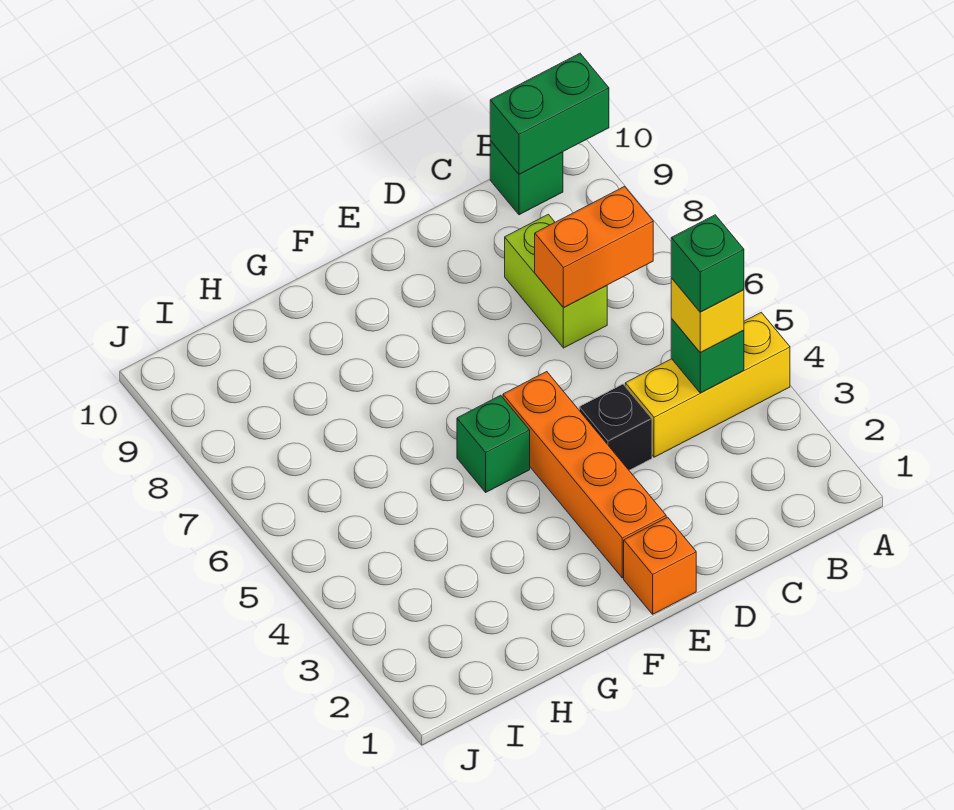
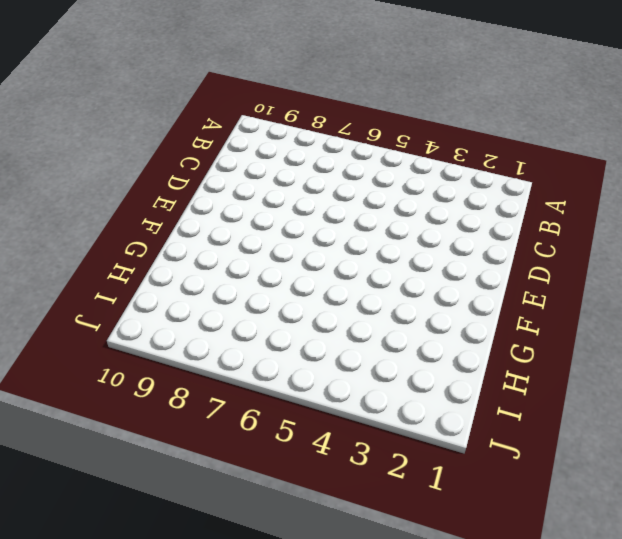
none -> yellow brick A4:C4 level 1
none -> green brick B10 level 1
none -> lime brick C7:C8 level 1

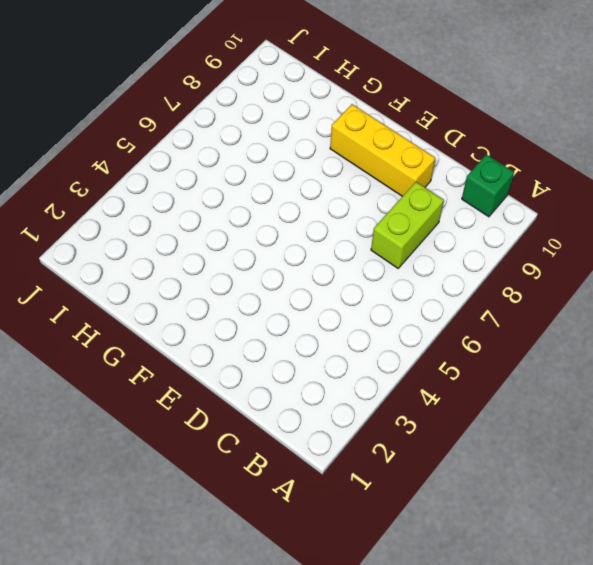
yellow brick D9:F9 level 1 -> yellow brick A4:C4 level 1
none -> black brick D4 level 1
none -> orange brick E1 level 1
none -> orange brick E2:E5 level 1

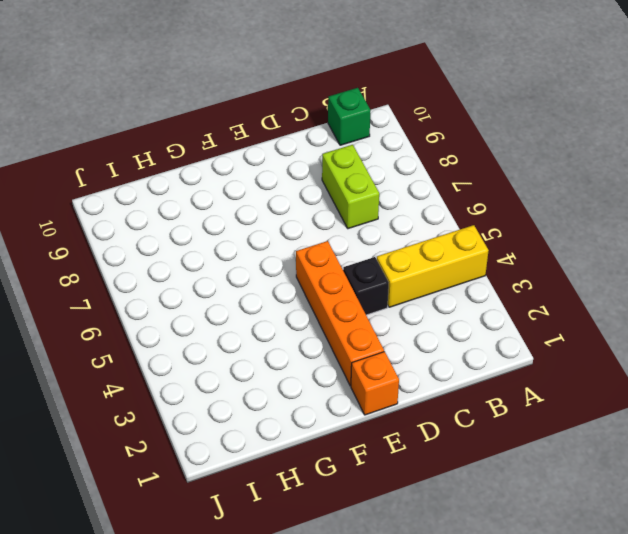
none -> green brick F5 level 1
none -> green brick A10:B10 level 2
none -> green brick B4 level 2

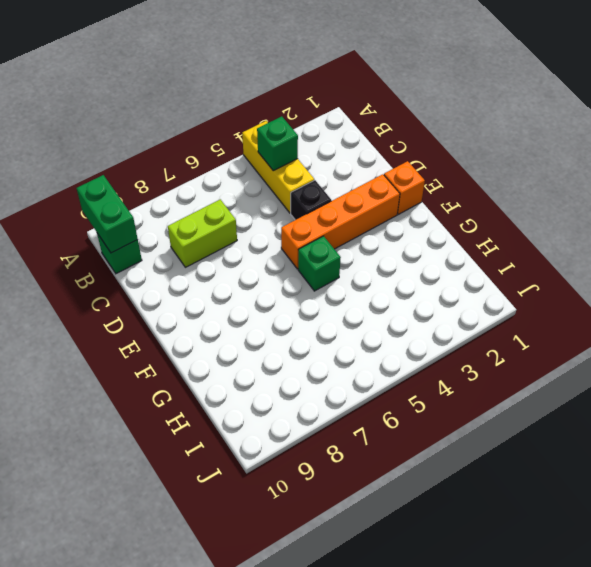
none -> orange brick B7:C7 level 2
none -> yellow brick B4 level 3
none -> green brick B4 level 4

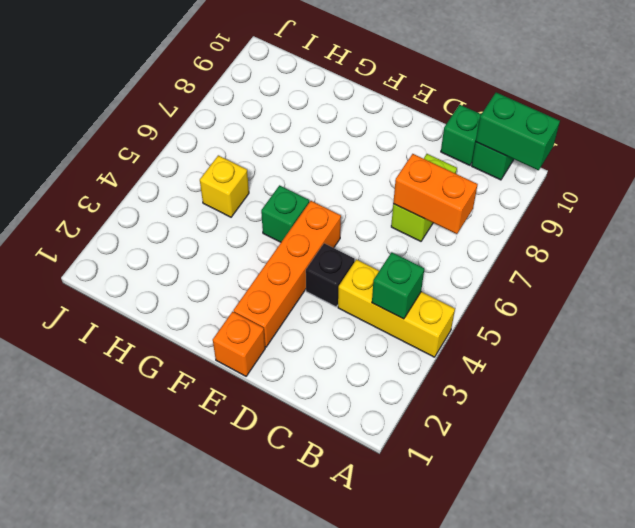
green brick C10 level 1 -> green brick B4 level 4
yellow brick H5 level 1 -> yellow brick B4 level 3

